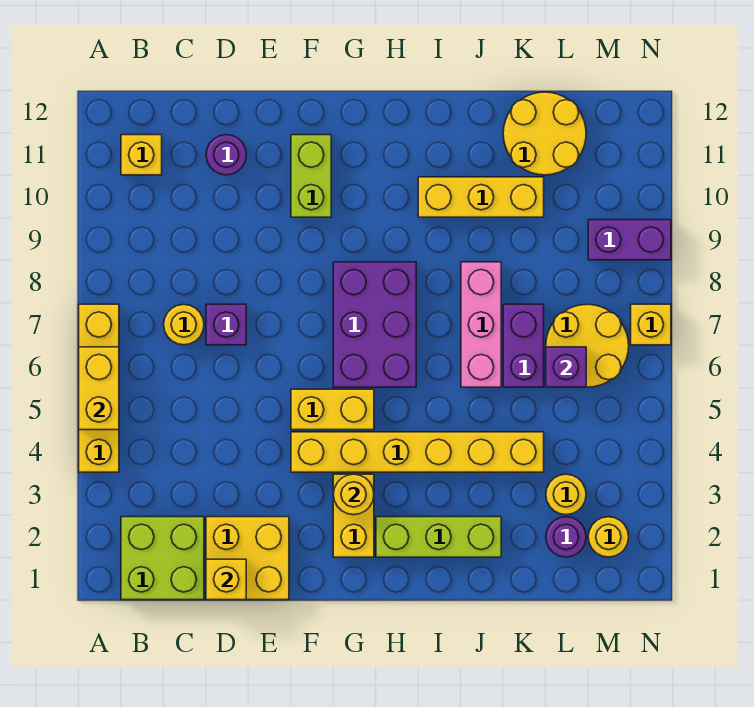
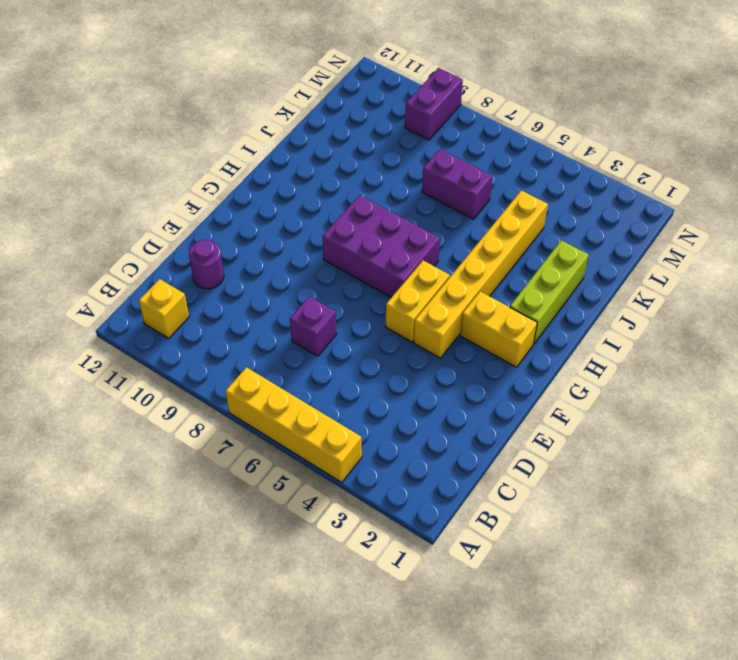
none -> lime brick B1:C2 level 1
none -> yellow round brick C7 level 1
none -> yellow brick D1:E2 level 1

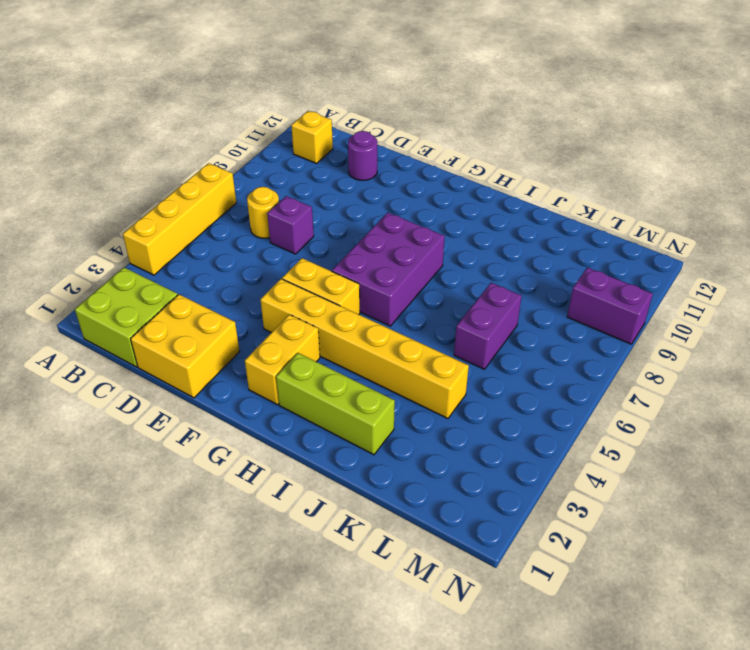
none -> lime brick F10:F11 level 1
none -> yellow brick I10:K10 level 1
none -> pink brick J6:J8 level 1

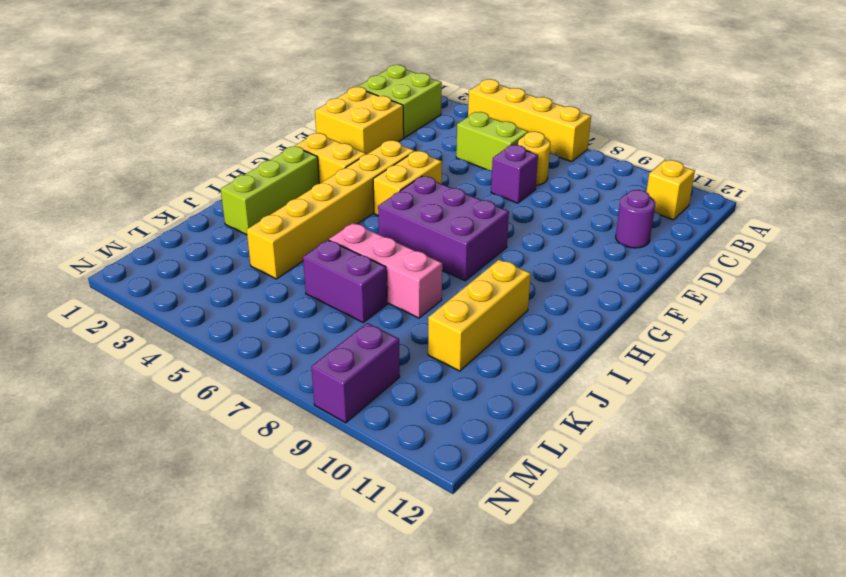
lime brick C5:C6 level 1 -> lime brick F10:F11 level 1
none -> yellow round brick K11:L12 level 1
none -> purple round brick L2 level 1
none -> yellow round brick L3 level 1

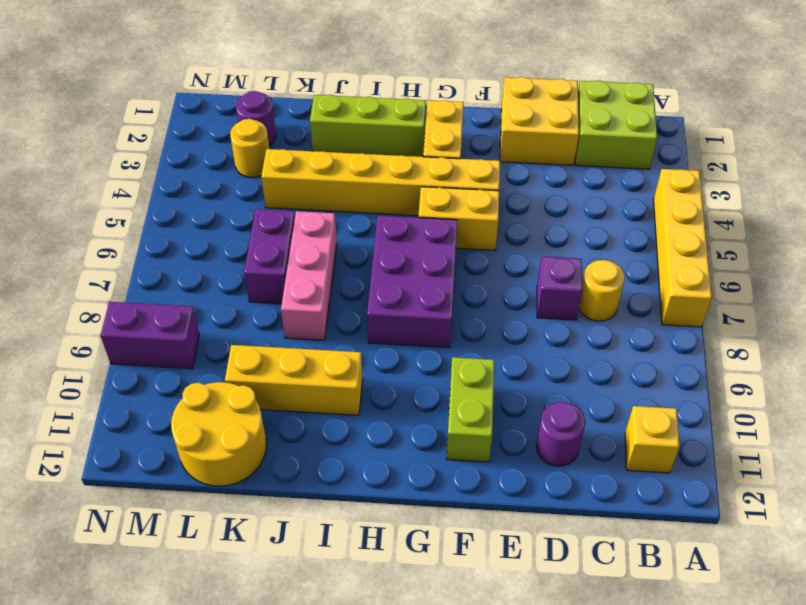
none -> yellow round brick L6:M7 level 1
none -> yellow round brick M2 level 1
none -> yellow brick N7 level 1

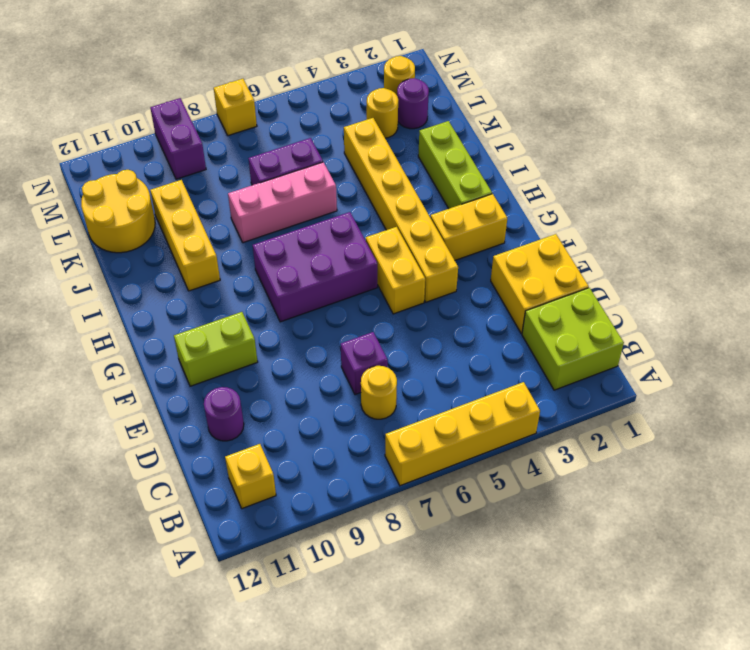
none -> yellow round brick L6:M7 level 1
none -> yellow brick A5:A6 level 2
none -> yellow brick D1 level 2

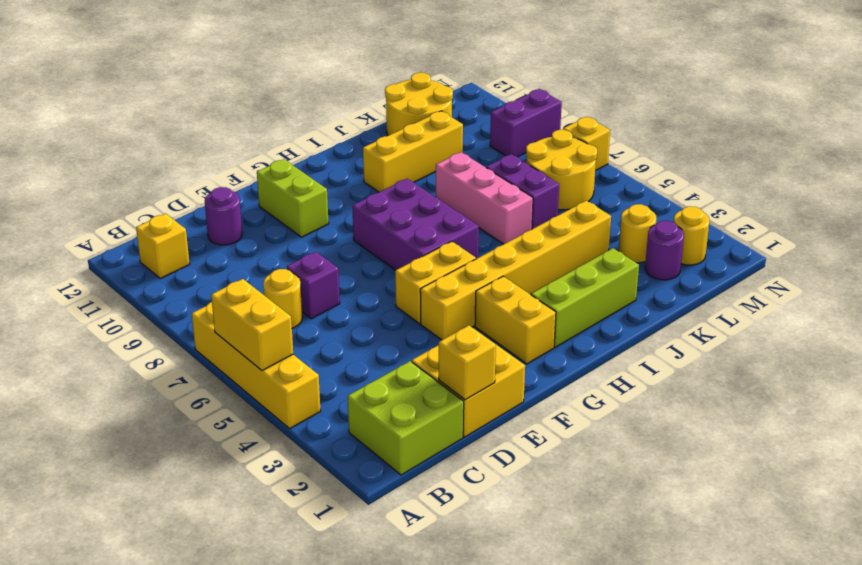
none -> yellow round brick G3 level 2
none -> purple brick L6 level 2

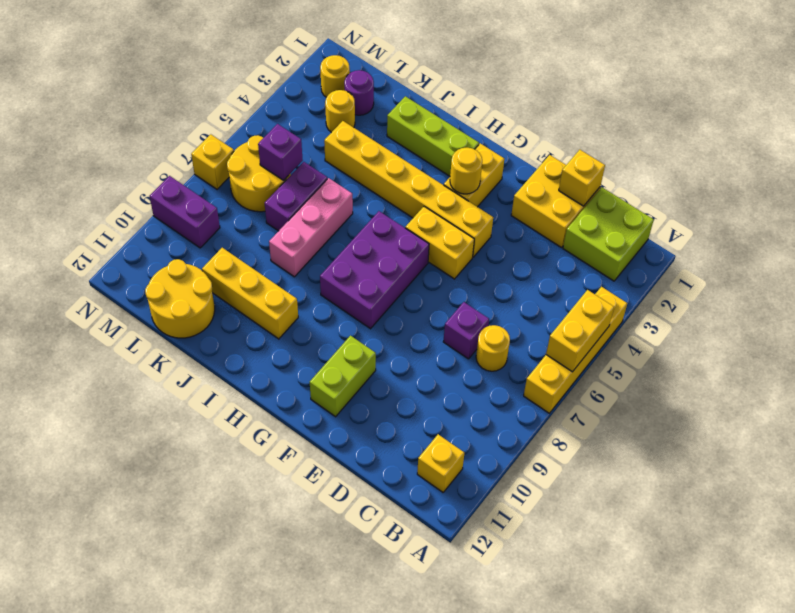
none -> purple round brick D11 level 1

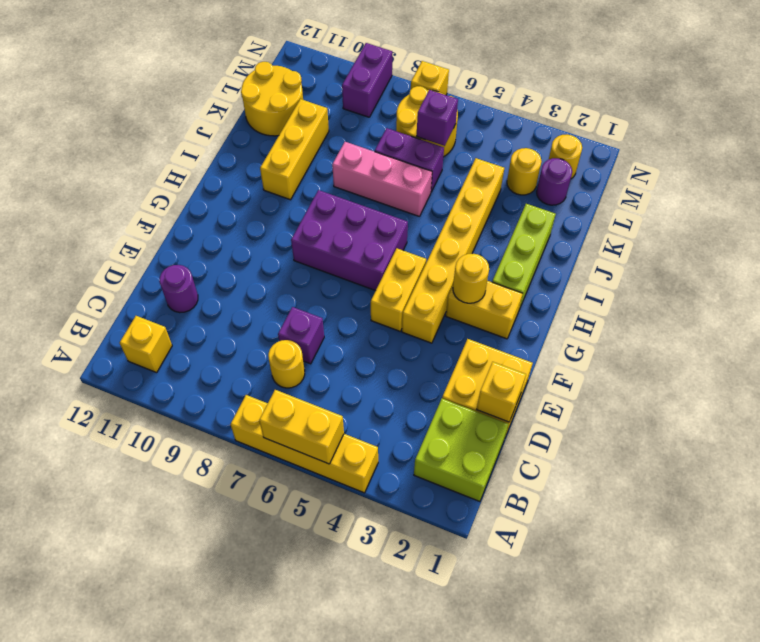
none -> lime brick F10:F11 level 1

